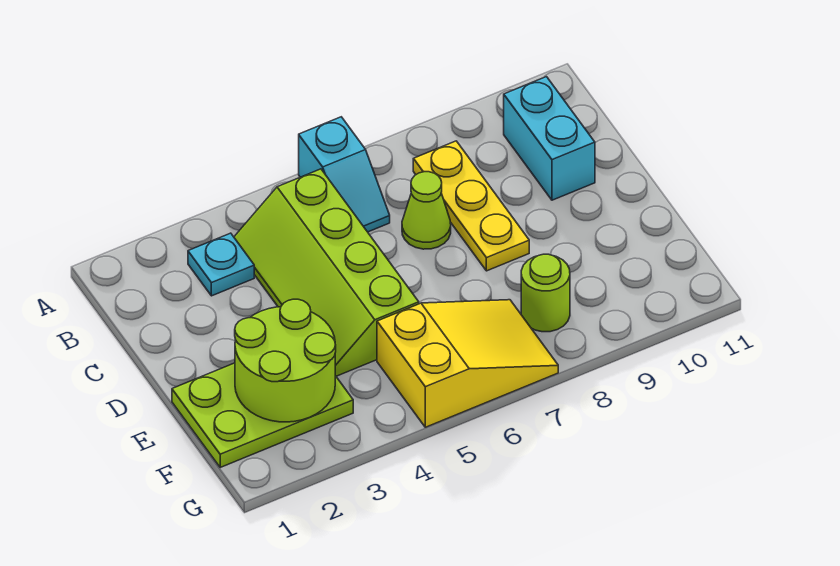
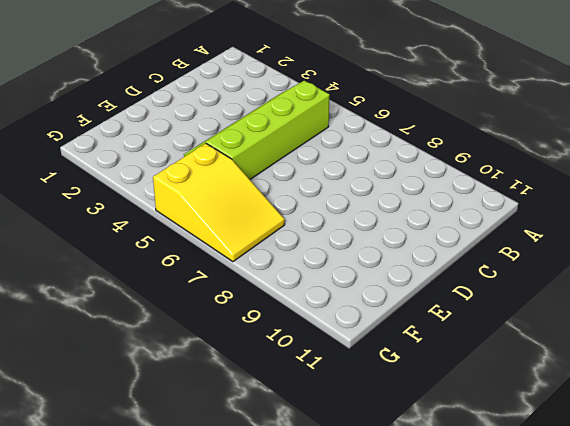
none -> cyan slope A6:B6 level 1 top A
none -> cyan plate B3 level 1

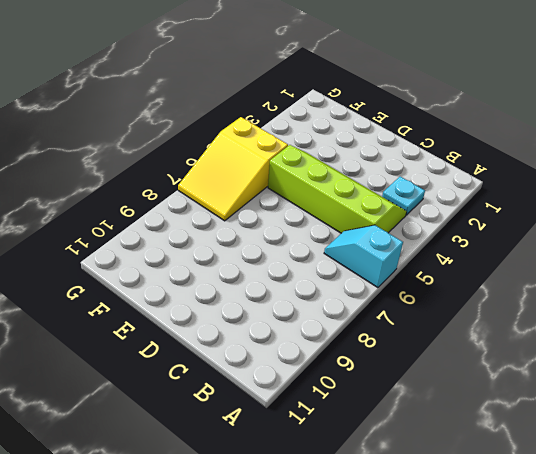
none -> yellow plate B8:D8 level 1
none -> cyan brick B10:C10 level 1

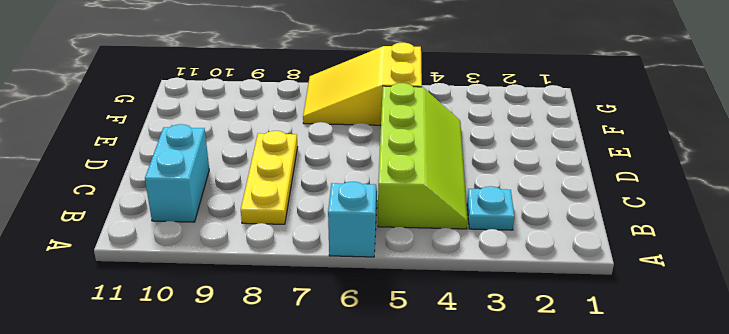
none -> lime cone C7 level 1
none -> lime plate E1:F3 level 1

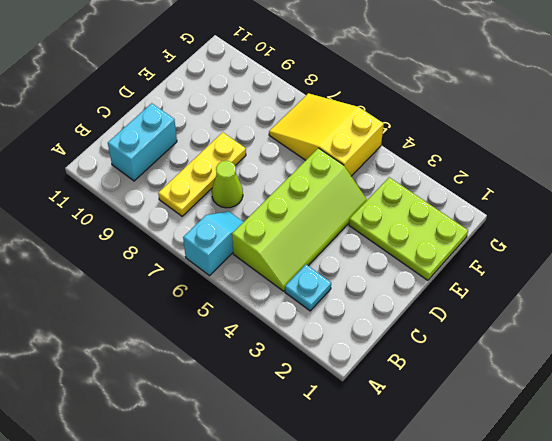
none -> lime round brick F8 level 1
none -> lime round brick E2:F3 level 2

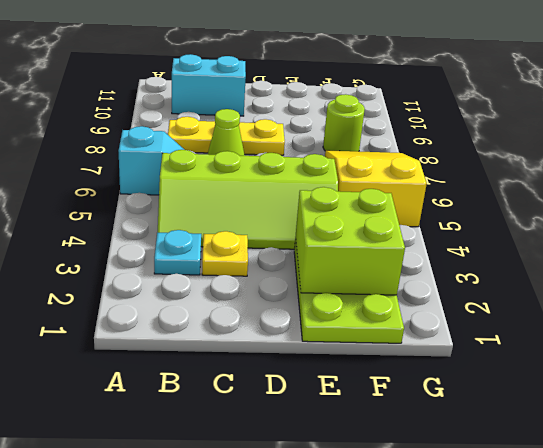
yellow plate C3 level 1 -> none
lime brick E2:F3 level 2 -> lime round brick E2:F3 level 2

